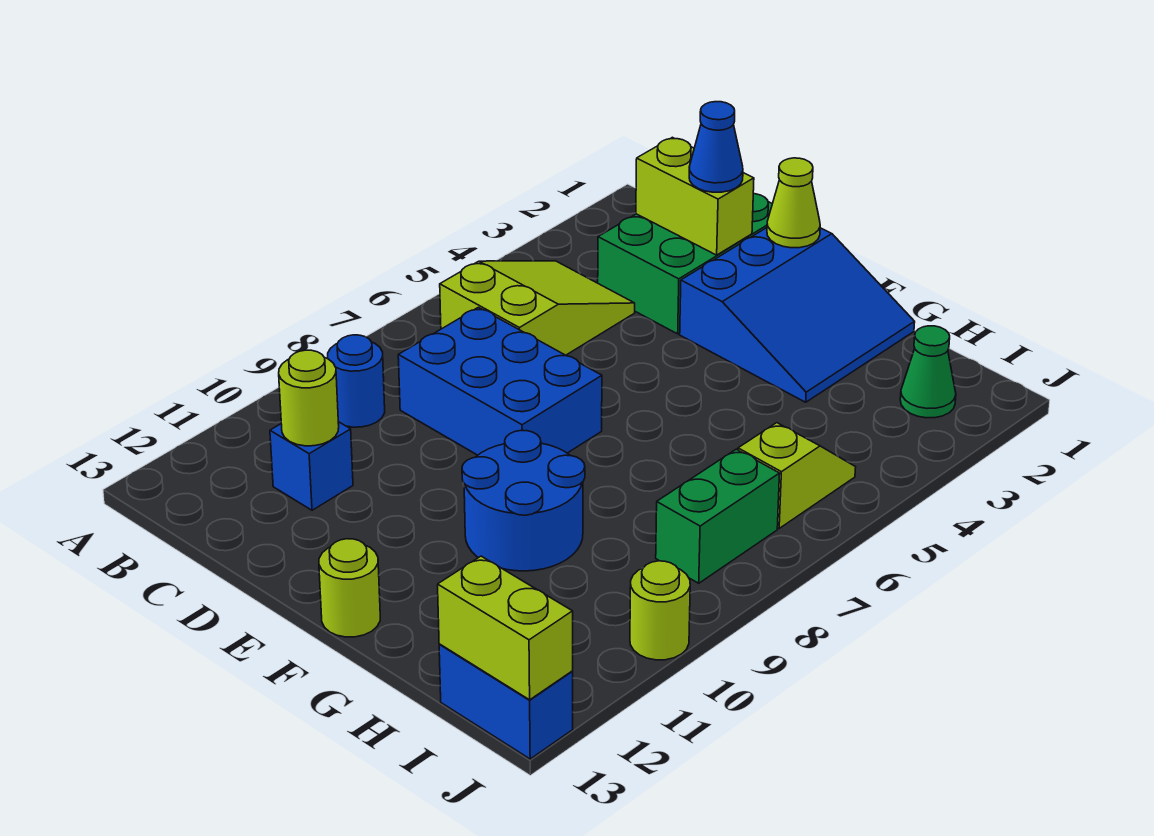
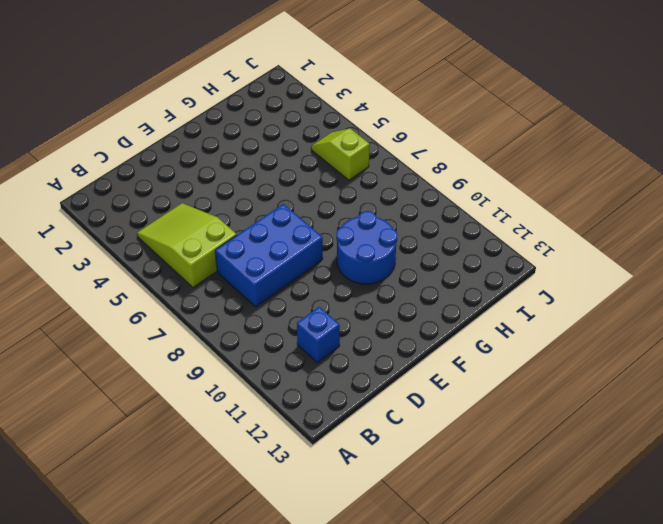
none -> blue round brick B9 level 1
none -> green brick C1:D3 level 1
none -> blue slope E1:G3 level 1 top E

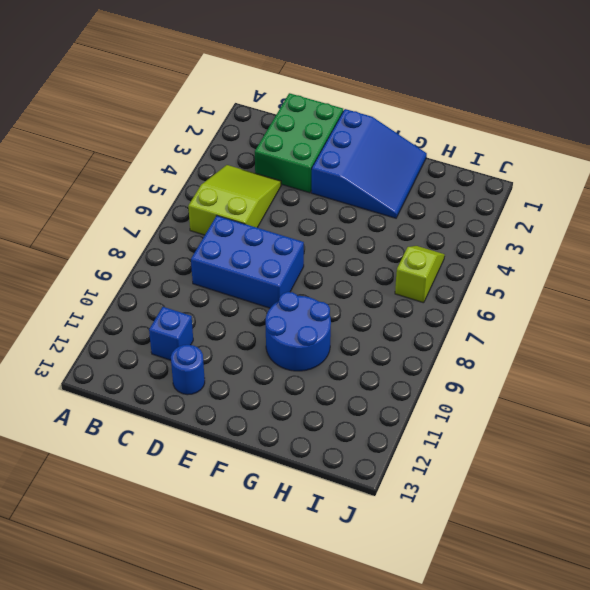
blue round brick D12 level 1 -> blue round brick B9 level 1
none -> lime round brick F13 level 1
none -> green cone I2 level 1
none -> green brick I7:I8 level 1

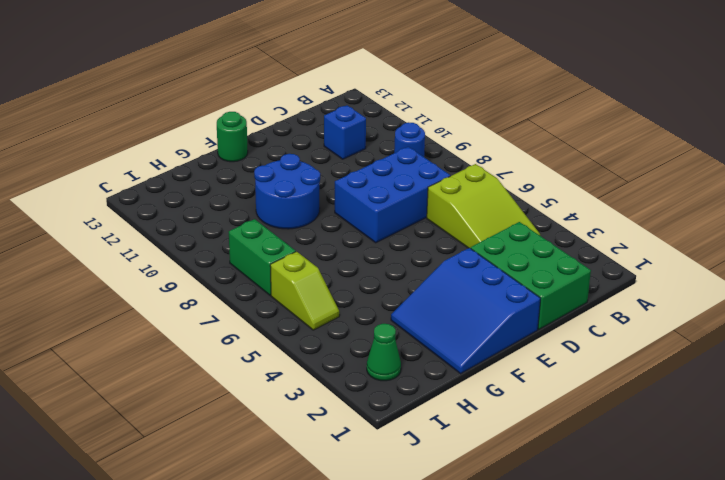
green round brick F13 level 1 -> lime round brick F13 level 1
none -> blue brick I13:J13 level 1
none -> lime round brick J10 level 1
none -> lime brick C2:D2 level 2

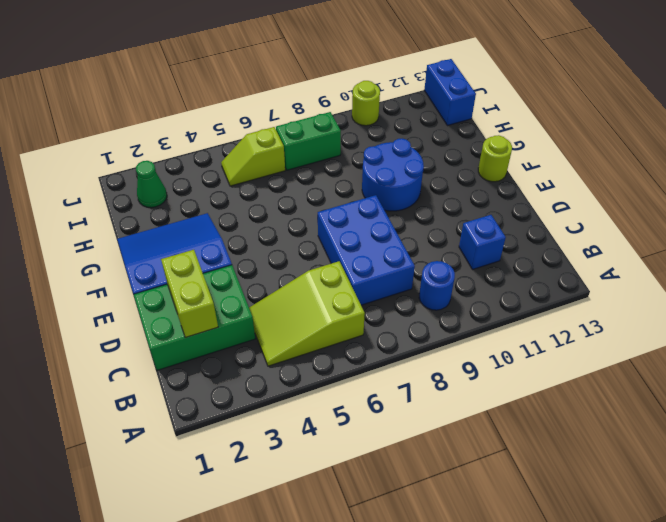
none -> lime round brick C11 level 2
none -> lime cone E1 level 2
none -> lime brick I13:J13 level 2

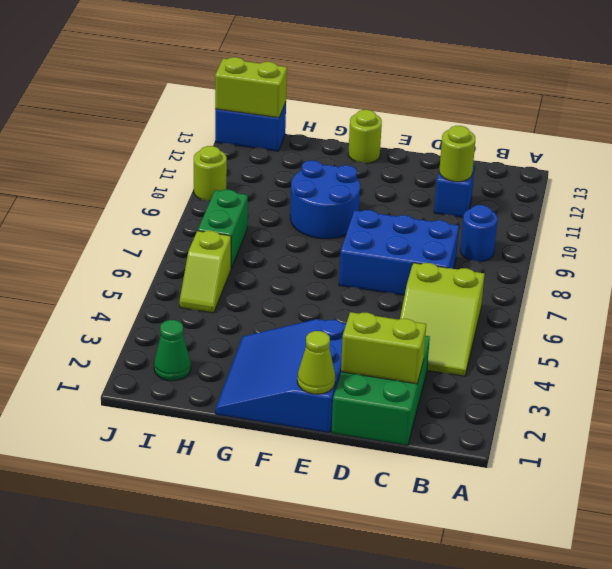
none -> blue cone D2 level 3

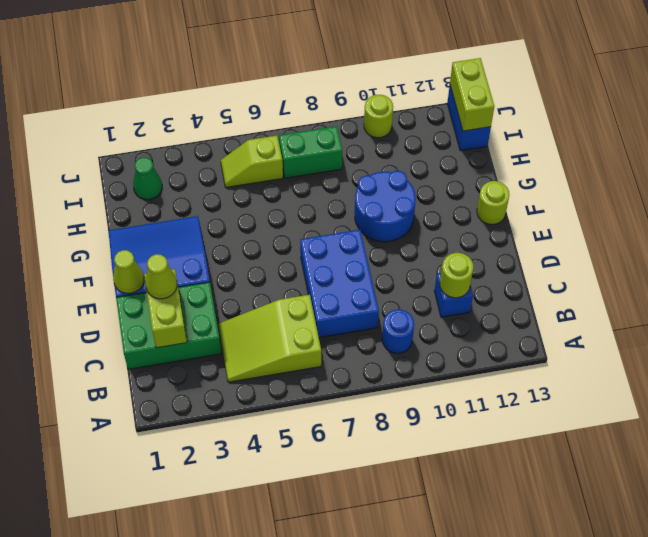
lime cone D2 level 3 -> blue cone D2 level 3

